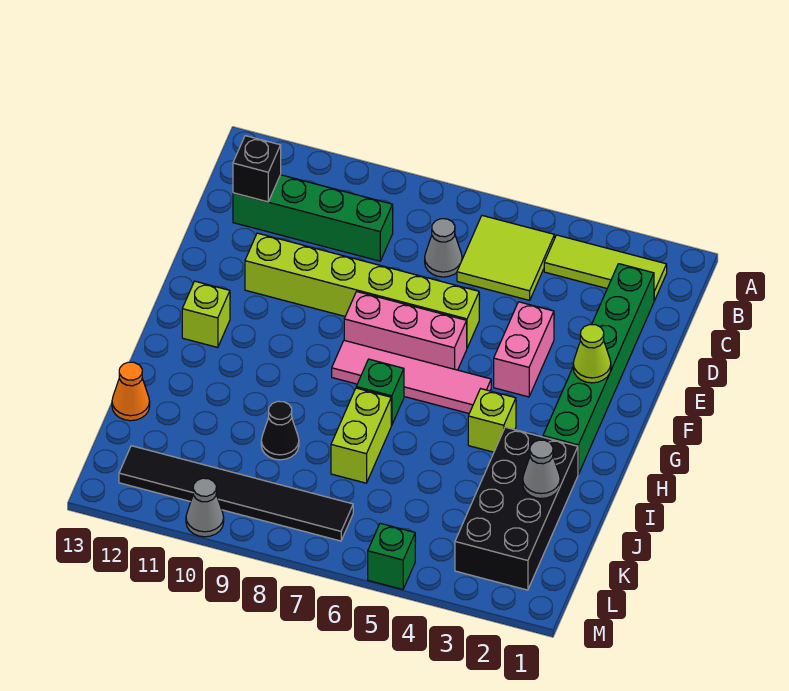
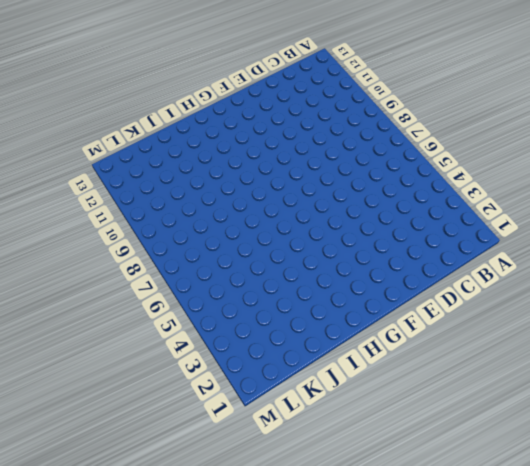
none -> lime tile B2:B4 level 1
none -> lime tile B5:C6 level 1
none -> green brick C2:H2 level 1

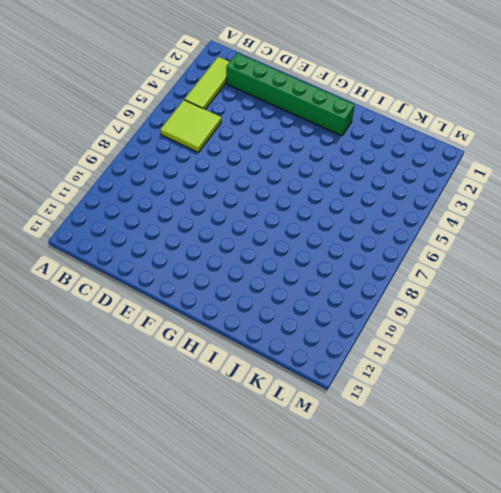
none -> grey cone C7 level 1
none -> green brick C9:C12 level 1
none -> pink brick E4:F4 level 1

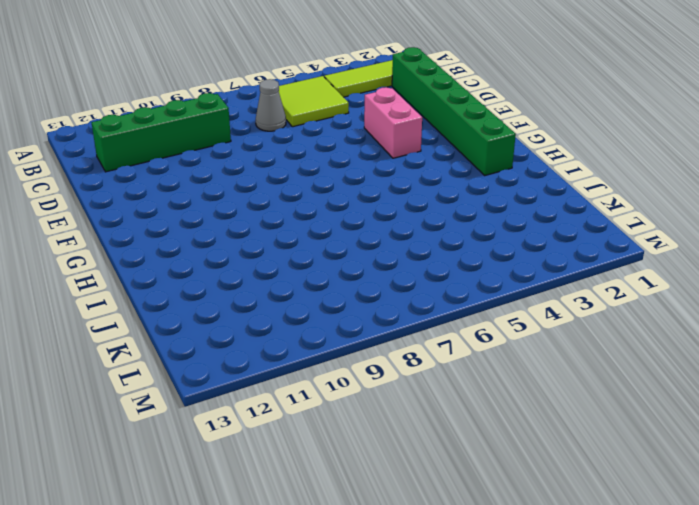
none -> lime brick E6:E11 level 1
none -> pink brick F6:F8 level 1
none -> pink tile G5:G8 level 1

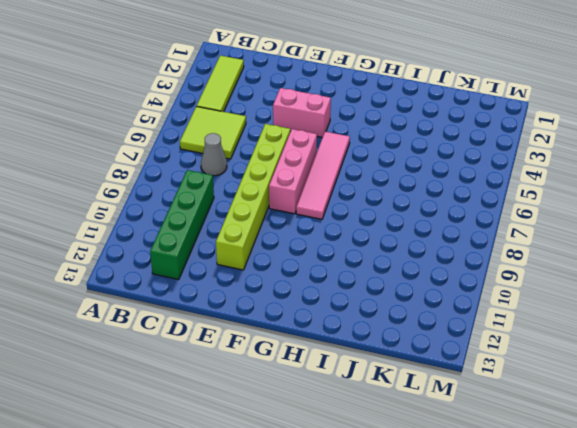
none -> green brick C2:H2 level 1
none -> lime brick G12 level 1
none -> lime brick H4 level 1

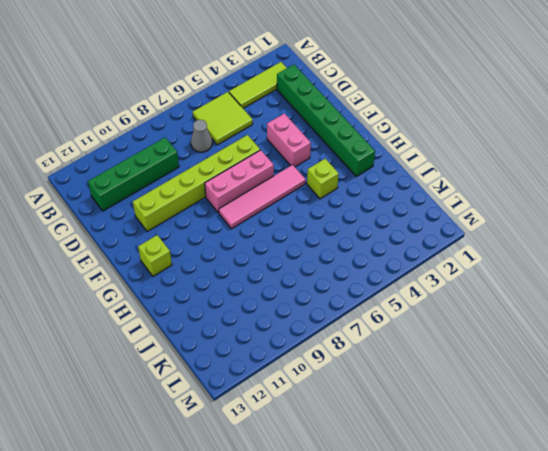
none -> green brick H7 level 1
none -> black brick I2:L3 level 1
none -> lime brick I7:J7 level 1

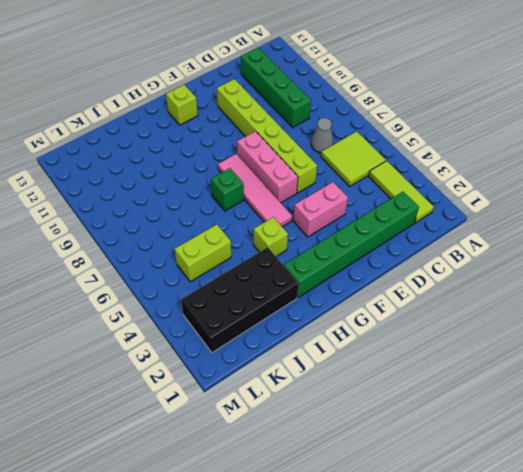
lime brick J5:K5 level 1 -> lime brick I7:J7 level 1
none -> black cone J9 level 1
none -> orange cone J13 level 1
none -> black tile L7:L12 level 1

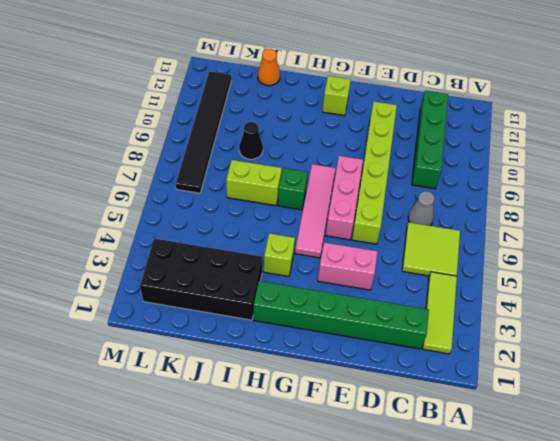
none -> green brick M5 level 1
none -> grey cone M10 level 1
none -> black brick C12 level 2

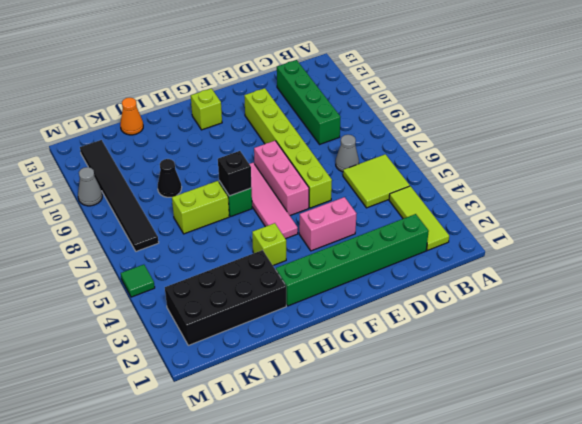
black brick H7 level 2 -> black brick C12 level 2
green tile M5 level 1 -> green brick M5 level 1
none -> lime cone F2 level 2
none -> grey cone J2 level 2

